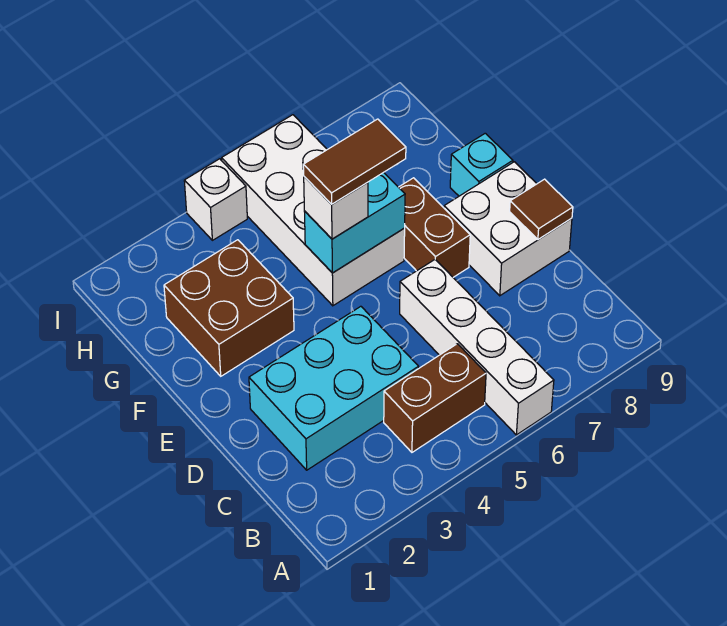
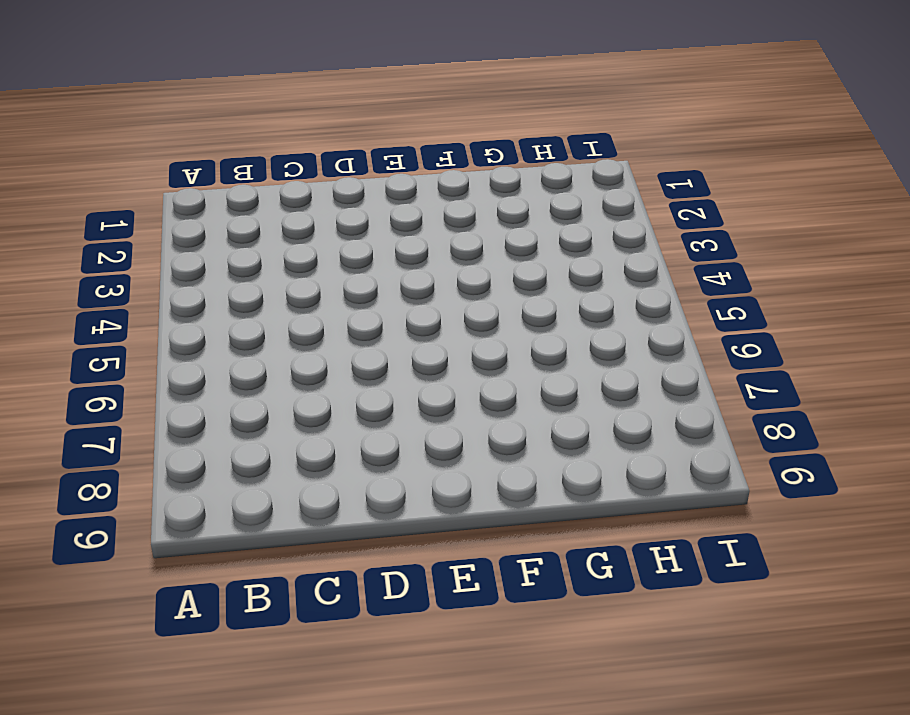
none -> white brick A6:D6 level 1
none -> brown brick B4:B5 level 1
none -> cyan brick C2:D4 level 1

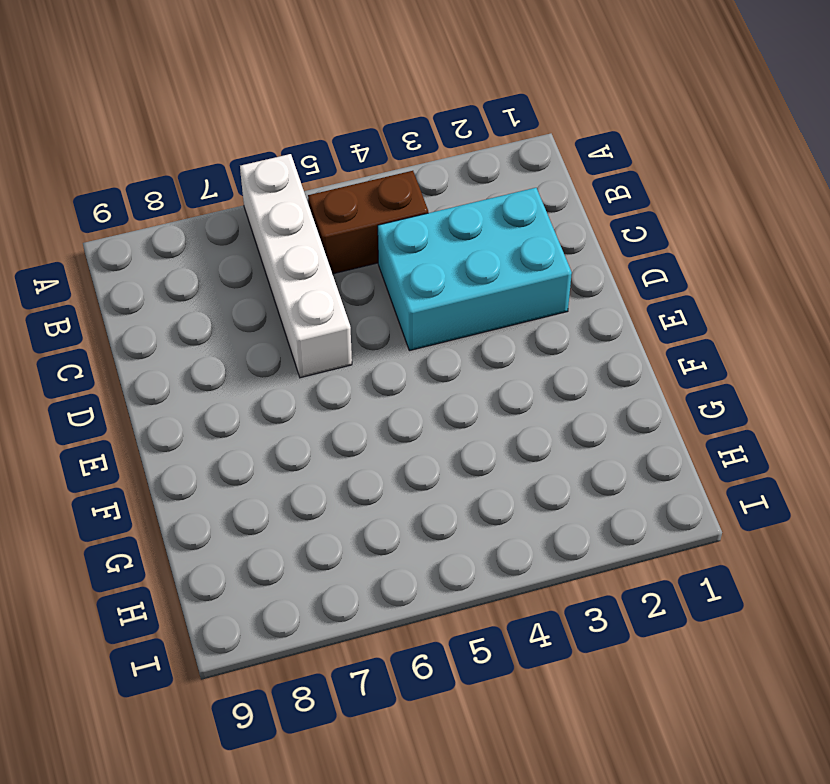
none -> white brick D8:E9 level 1
none -> brown brick E7:F7 level 1
none -> brown brick F2:G3 level 1

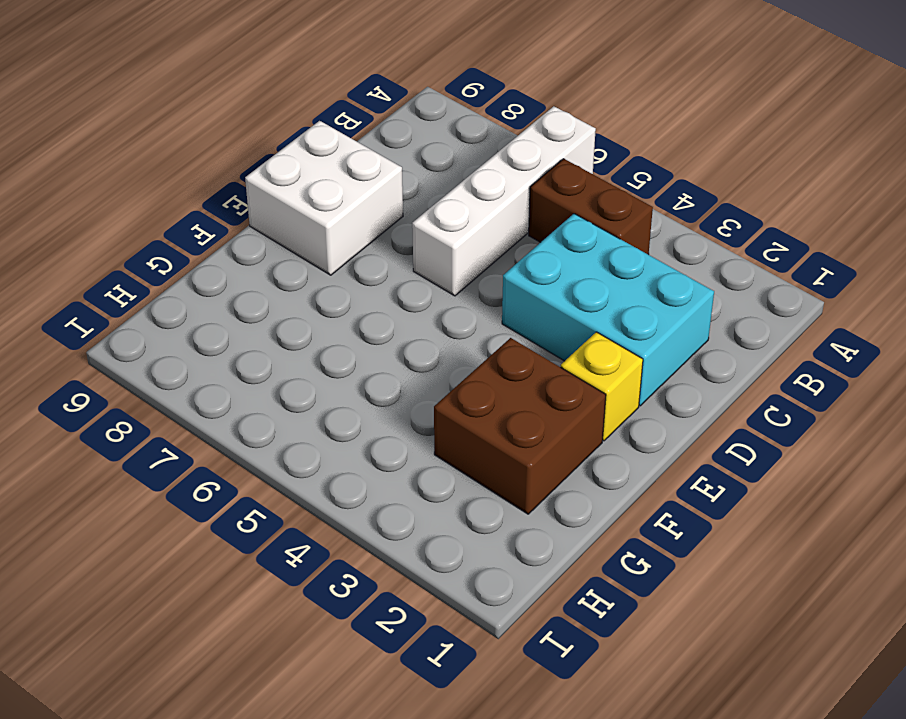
yellow brick E2 level 1 -> none
none -> brown brick E7:F7 level 1
none -> white brick F5:I6 level 1
none -> cyan brick F9 level 1

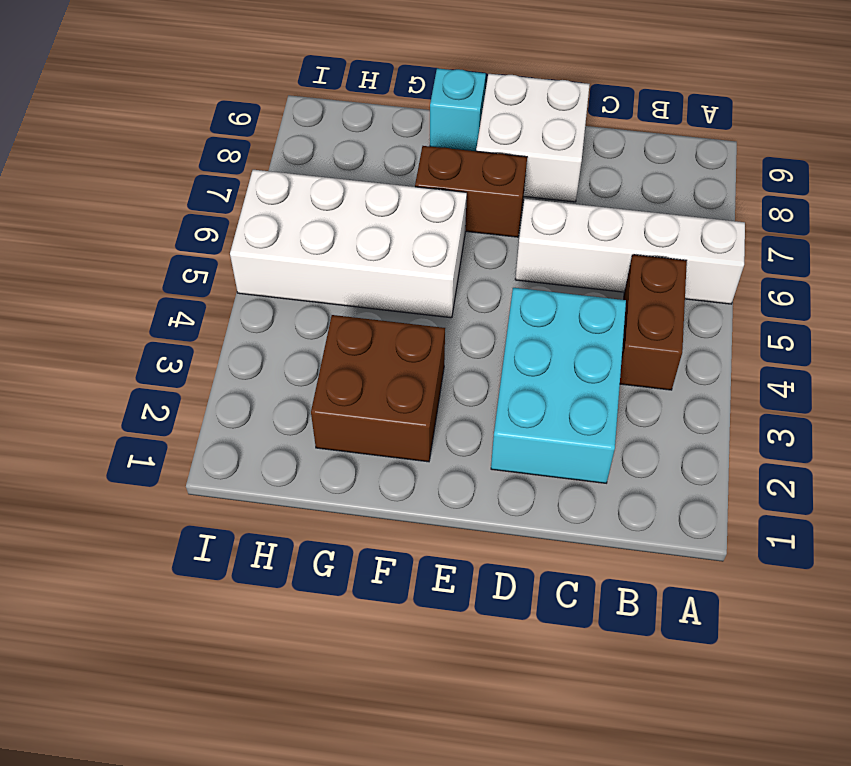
none -> white brick I4 level 1
none -> brown tile D9 level 2
none -> cyan brick F5:F6 level 2

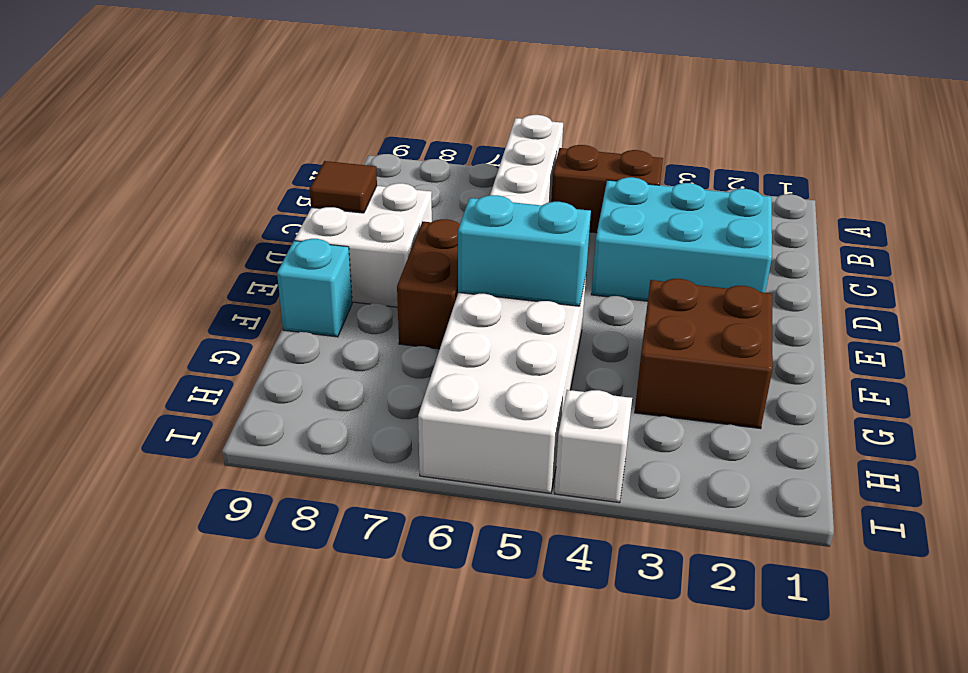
none -> white brick F5 level 3
none -> brown tile F5:F6 level 4

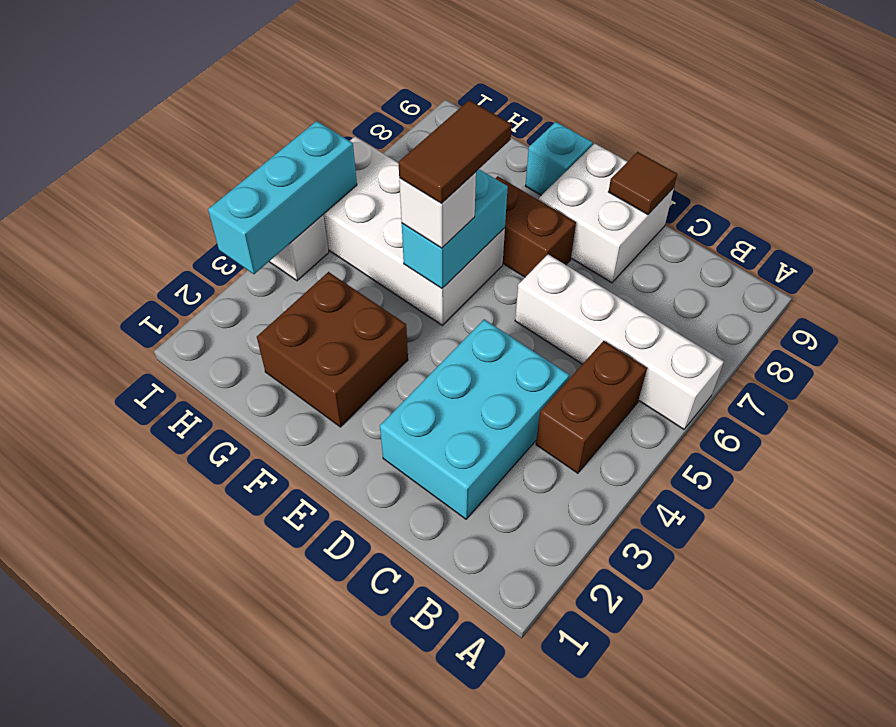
cyan brick I3:I5 level 2 -> none

